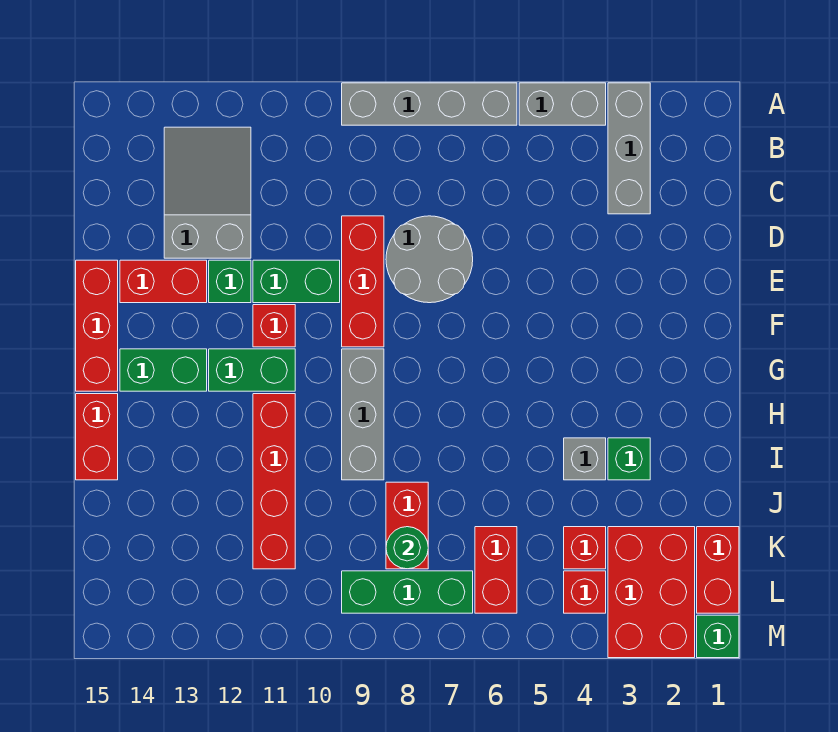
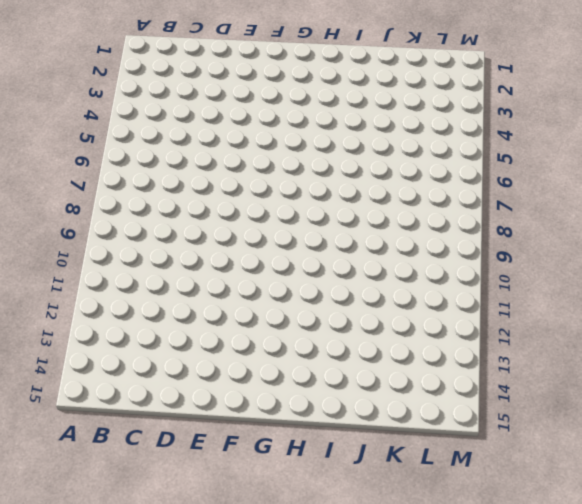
none -> grey brick A3:C3 level 1
none -> grey brick A4:A5 level 1
none -> grey brick A6:A9 level 1

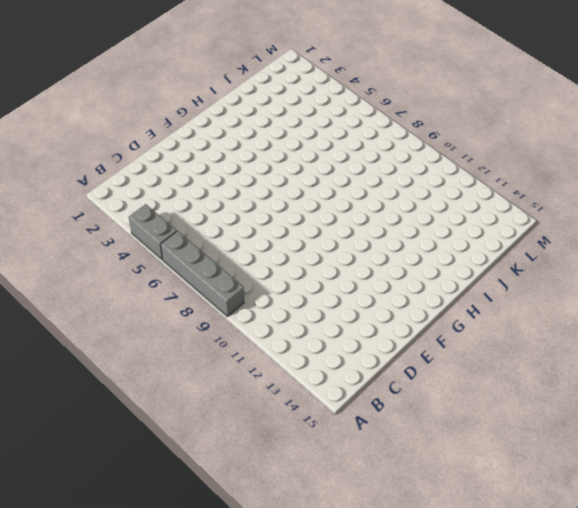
none -> grey brick A3:C3 level 1
none -> grey slope B12:D13 level 1 top D
none -> grey round brick D7:E8 level 1

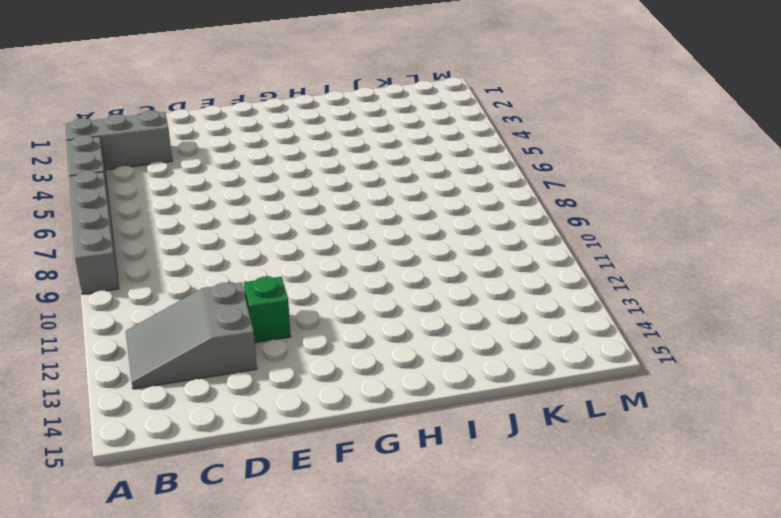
none -> grey round brick D7:E8 level 1
none -> red brick D9:F9 level 1
none -> green brick E10:E11 level 1

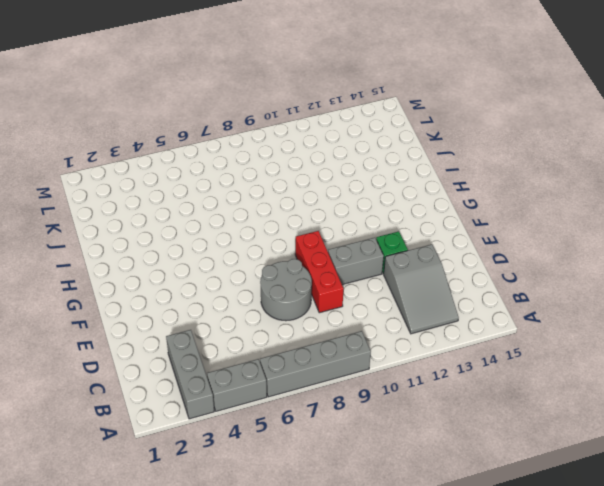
grey brick E10:E11 level 1 -> green brick E10:E11 level 1
none -> red brick E13:E14 level 1
none -> red brick E15:G15 level 1
none -> red brick F11 level 1

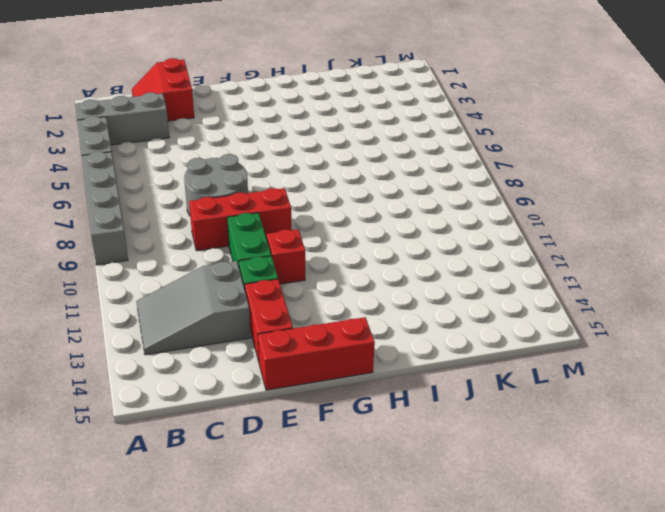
red slope C1:D2 level 1 top D -> none
none -> grey brick G9:I9 level 1
none -> green brick G11:G12 level 1
none -> green brick G13:G14 level 1

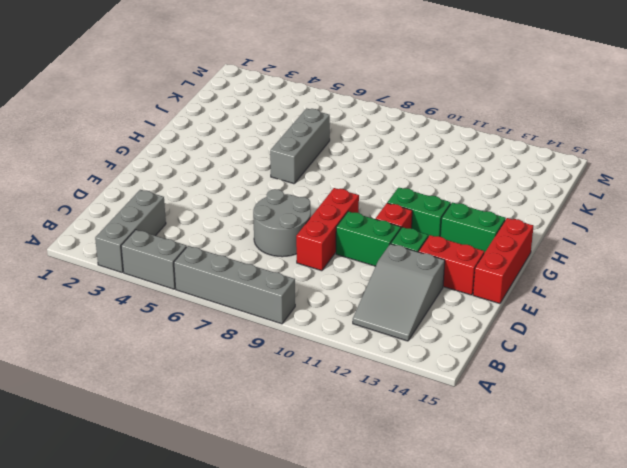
grey brick H6:J6 level 1 -> grey brick G9:I9 level 1
none -> red brick H11:K11 level 1
none -> red brick H15:I15 level 1
none -> green brick I3 level 1

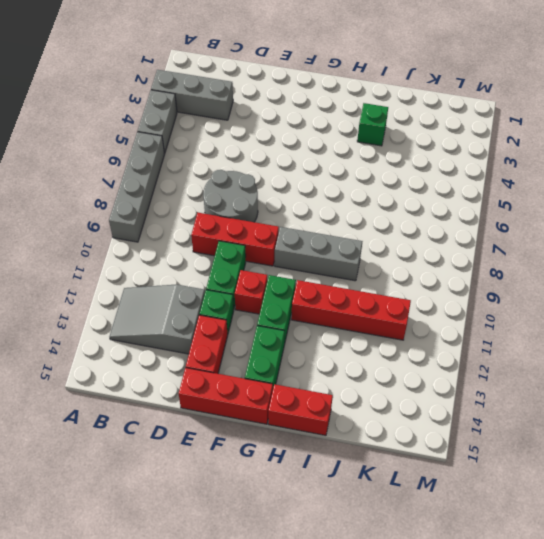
none -> grey brick I4 level 1
none -> red brick J8:K8 level 1
none -> red brick K1:L1 level 1

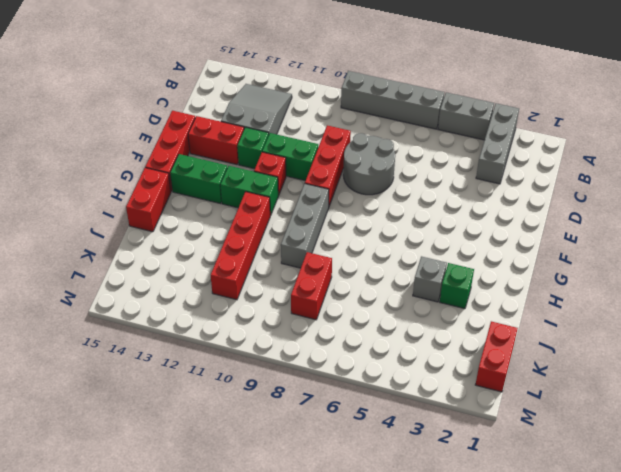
none -> red brick K2:M3 level 1
none -> red brick K4 level 1
none -> red brick K6:L6 level 1

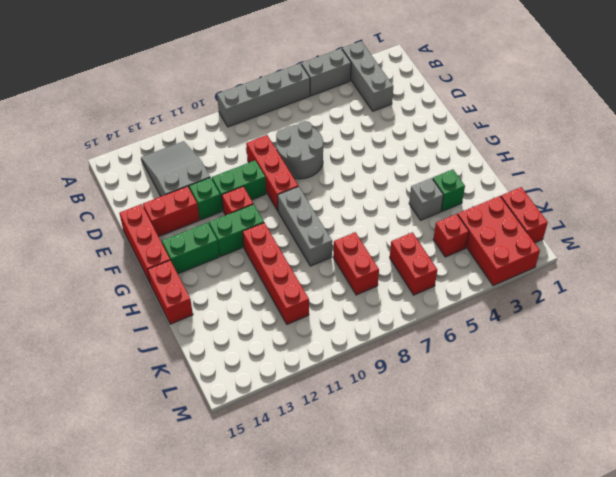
none -> red brick L4 level 1
none -> green brick L7:L9 level 1
none -> green brick M1 level 1

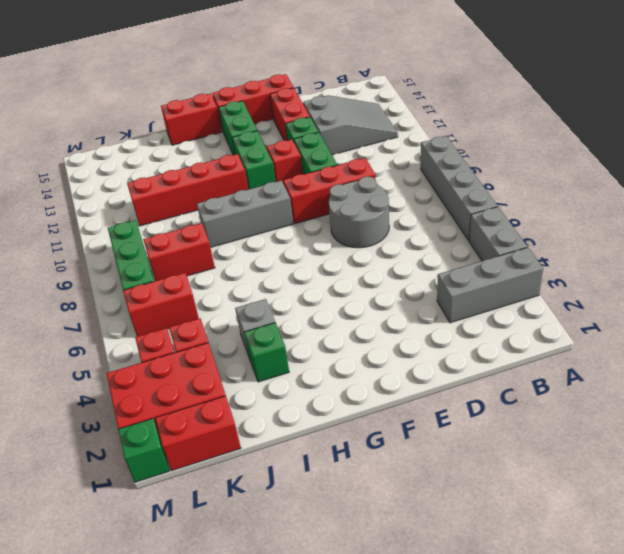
none -> green round brick K8 level 2

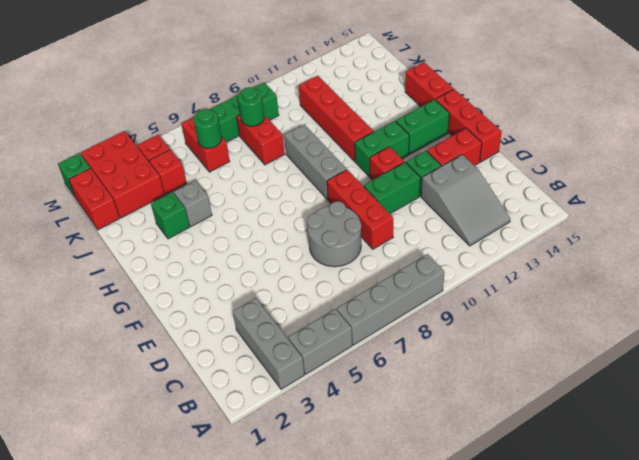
green round brick K6 level 2 -> none

